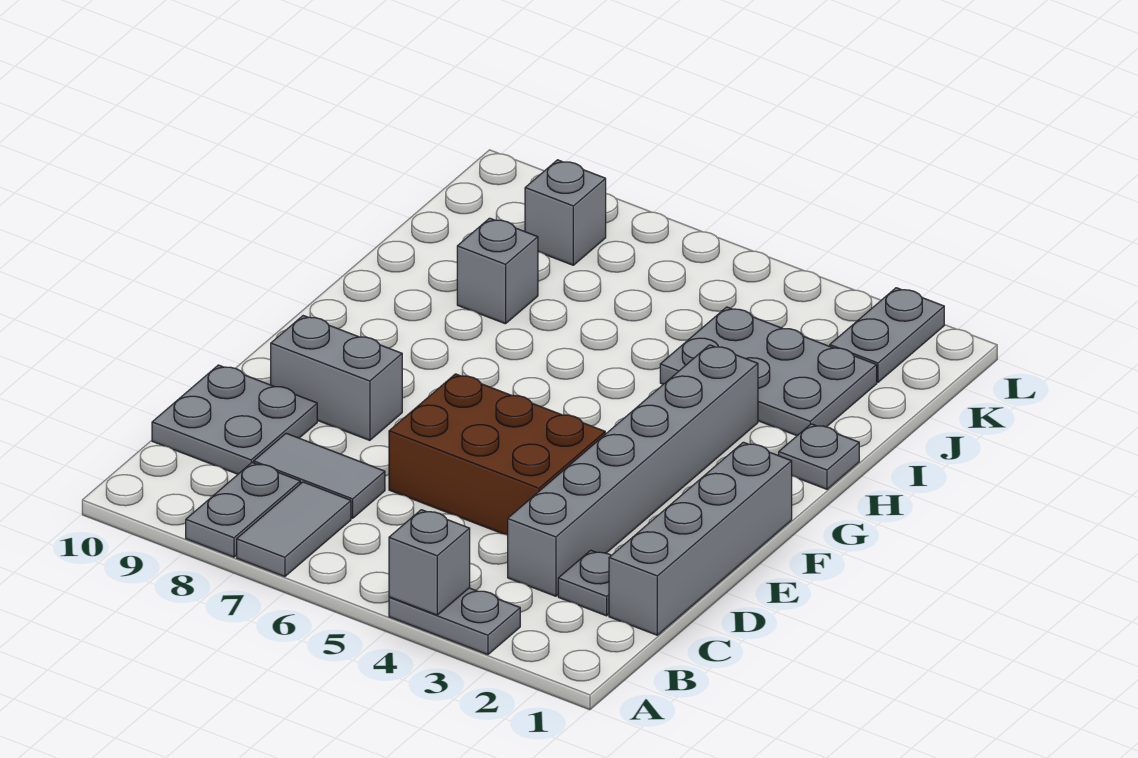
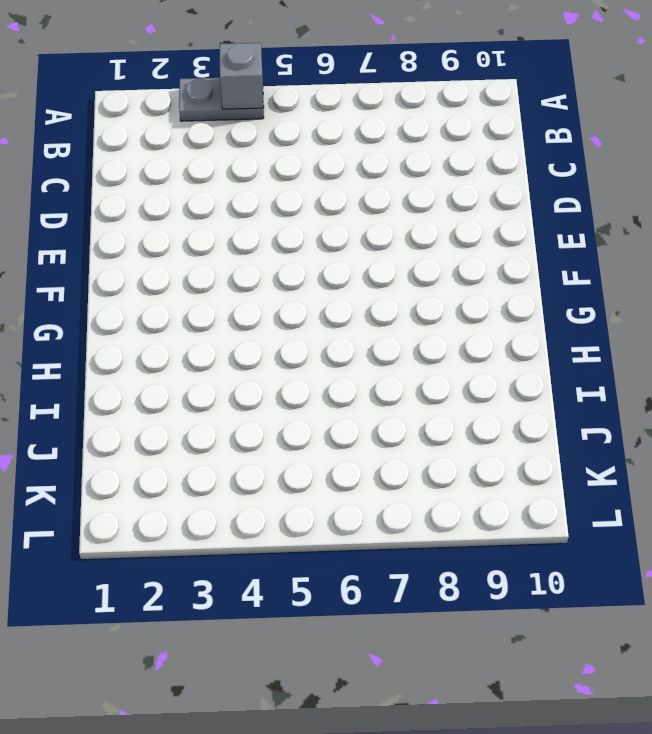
none -> grey tile A7:B7 level 1
none -> grey plate A8:B8 level 1
none -> grey brick C1:F1 level 1

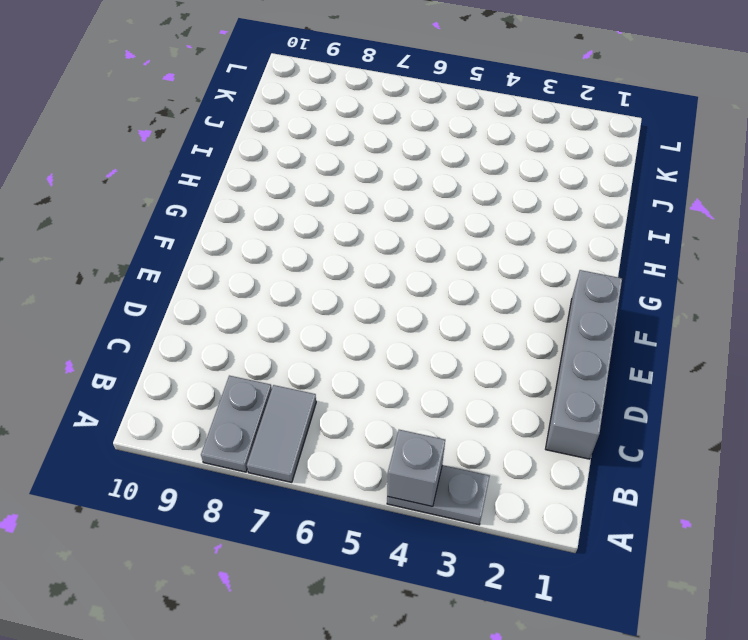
none -> grey plate C2 level 1
none -> grey brick C3:H3 level 1
none -> grey tile C7:C8 level 1

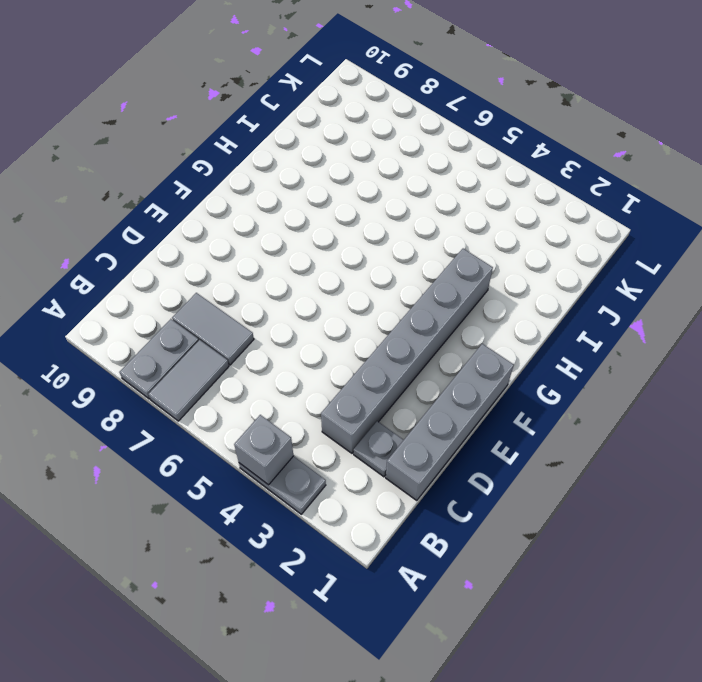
none -> grey plate C9:D10 level 1
none -> brown brick D4:E6 level 1
none -> grey brick E8:E9 level 1

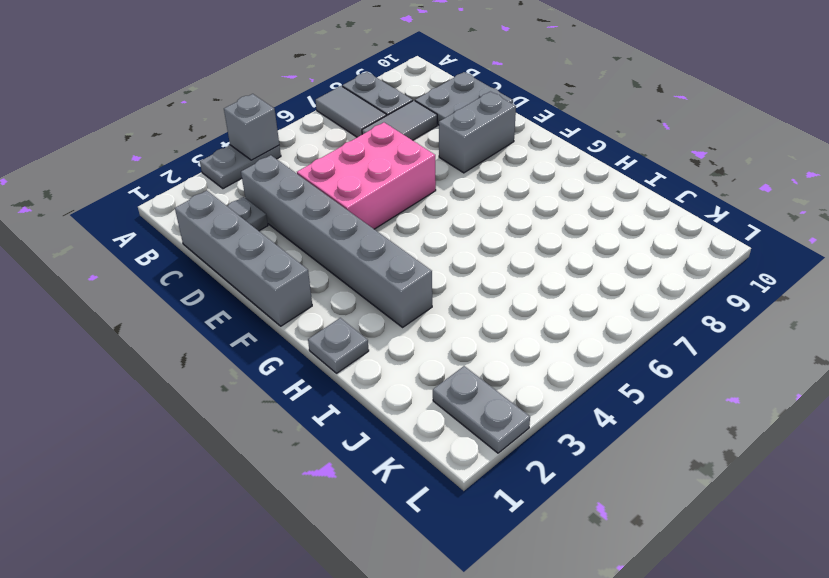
pink brick D4:E6 level 1 -> brown brick D4:E6 level 1
none -> grey plate I2:J4 level 1
none -> grey brick I8 level 1
none -> grey brick K8 level 1

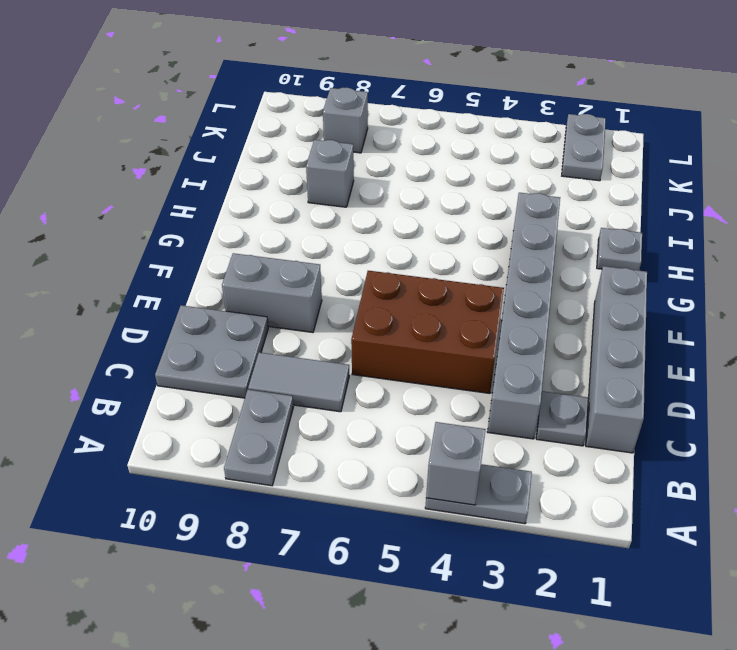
none -> grey tile A7:B7 level 1
none -> grey plate I2:J4 level 1

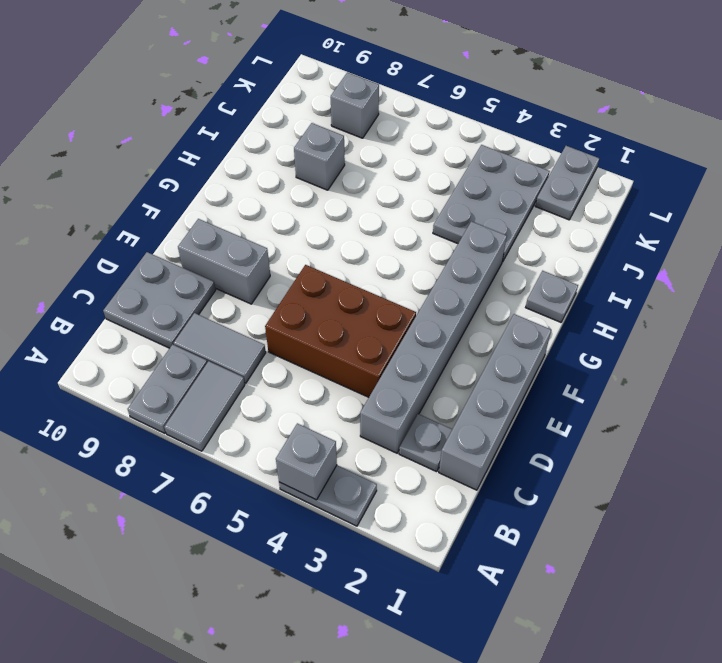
grey plate I3:K4 level 1 -> grey plate I2:J4 level 1

